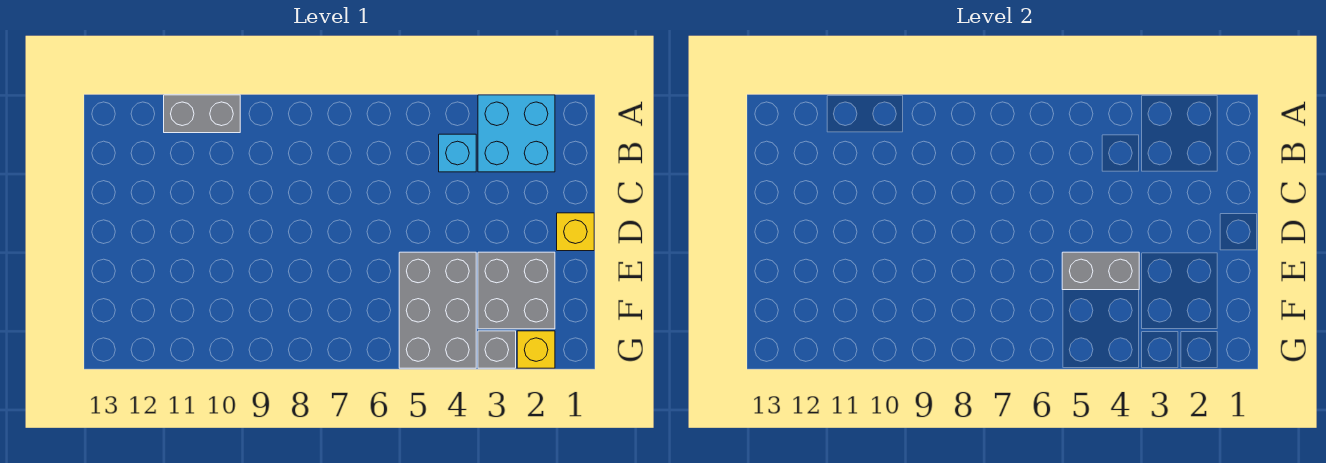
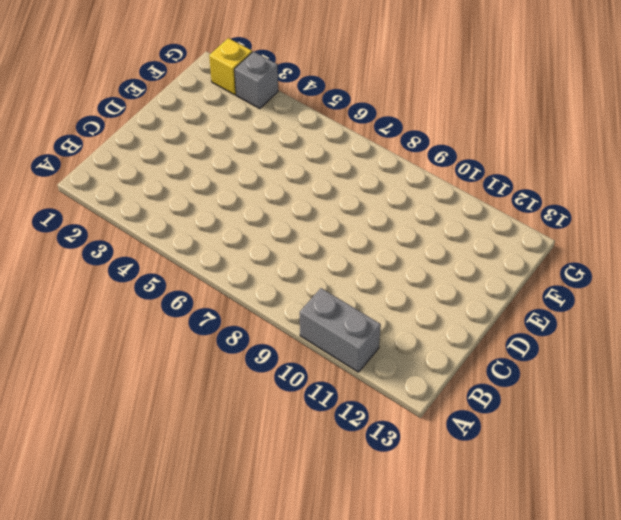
none -> cyan brick A2:B3 level 1
none -> cyan brick B4 level 1

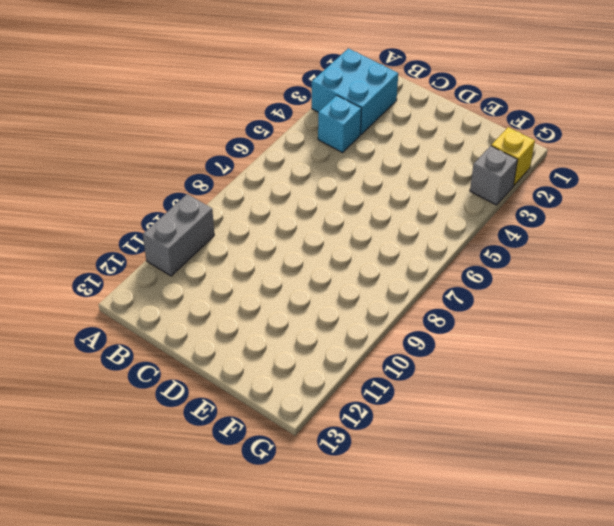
none -> yellow brick D1 level 1
none -> grey brick E2:F3 level 1

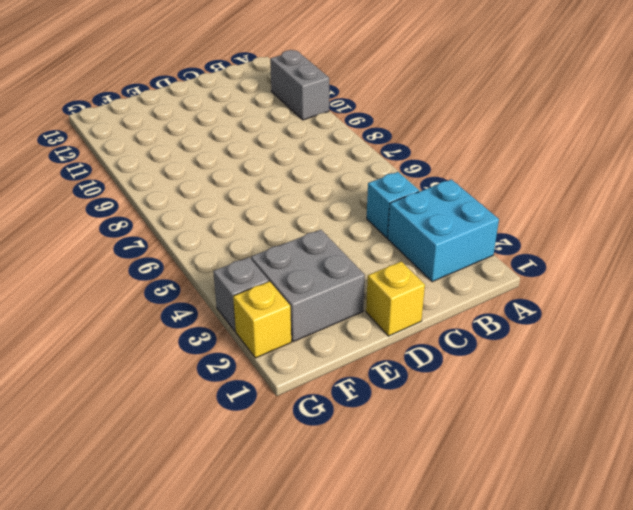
none -> grey brick E4:G5 level 1
none -> grey brick E4:E5 level 2

